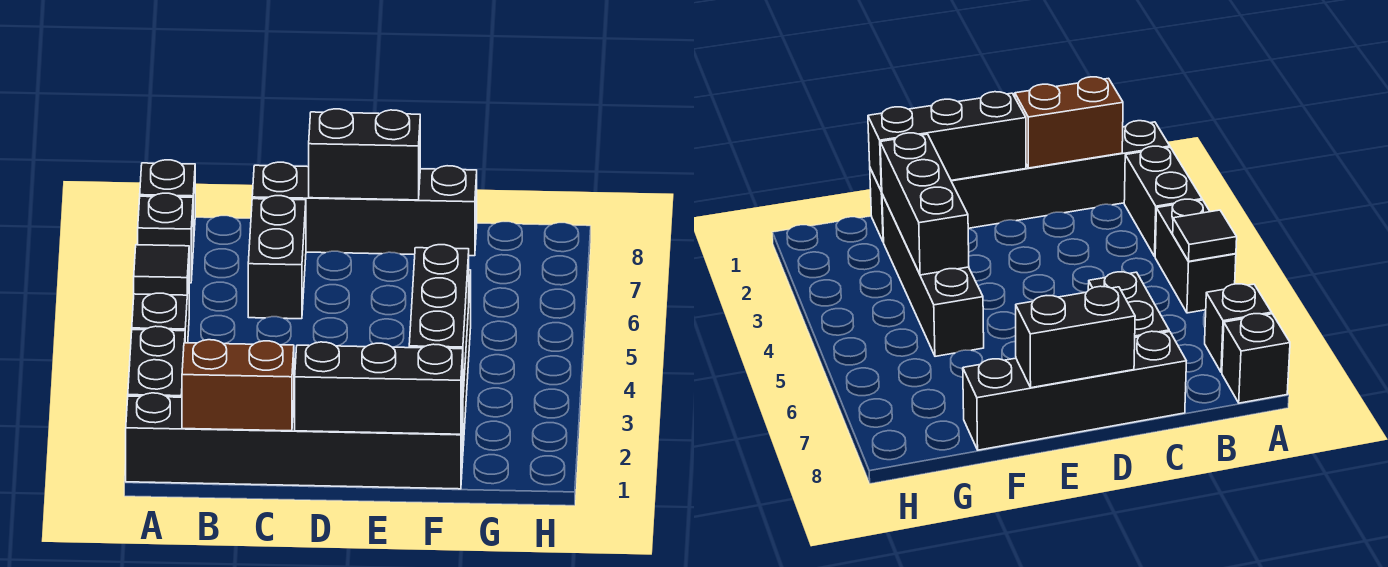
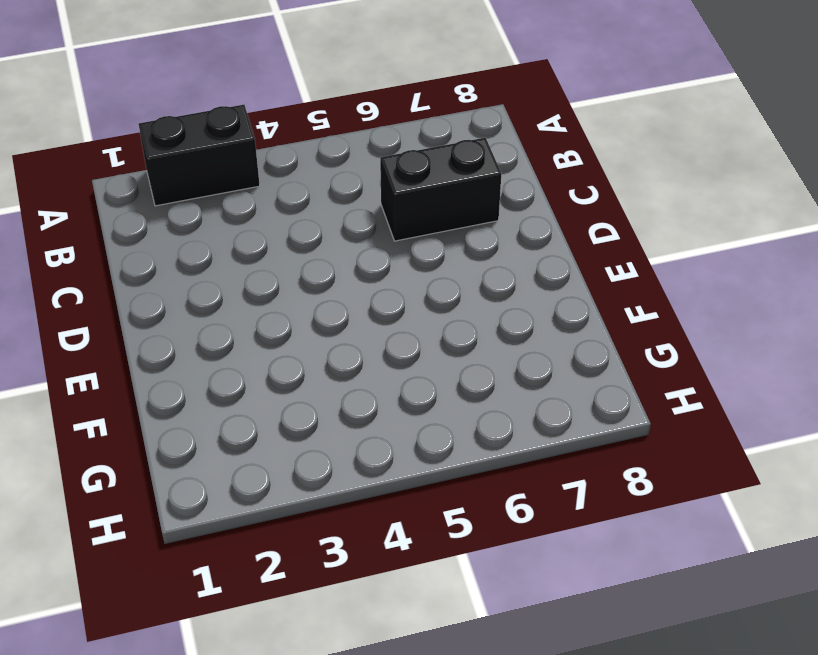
none -> black brick A1:F1 level 1
none -> black brick A4:A5 level 1
none -> black brick A7 level 1

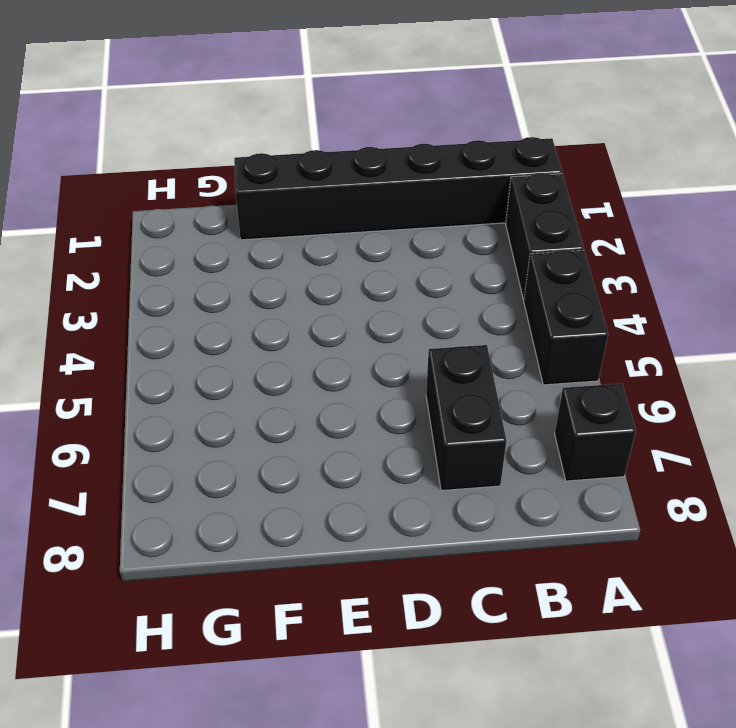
none -> black brick A8 level 1
none -> black brick C8:F8 level 1
none -> black brick F2:F5 level 1

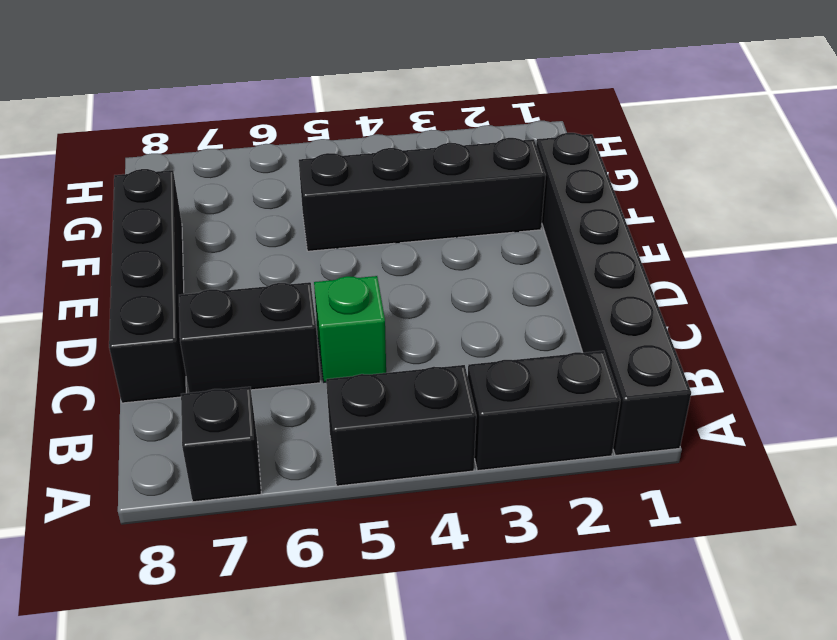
green brick C5 level 1 -> none
none -> black brick A8 level 1
none -> black tile A5 level 2
none -> brown brick B1:C1 level 2

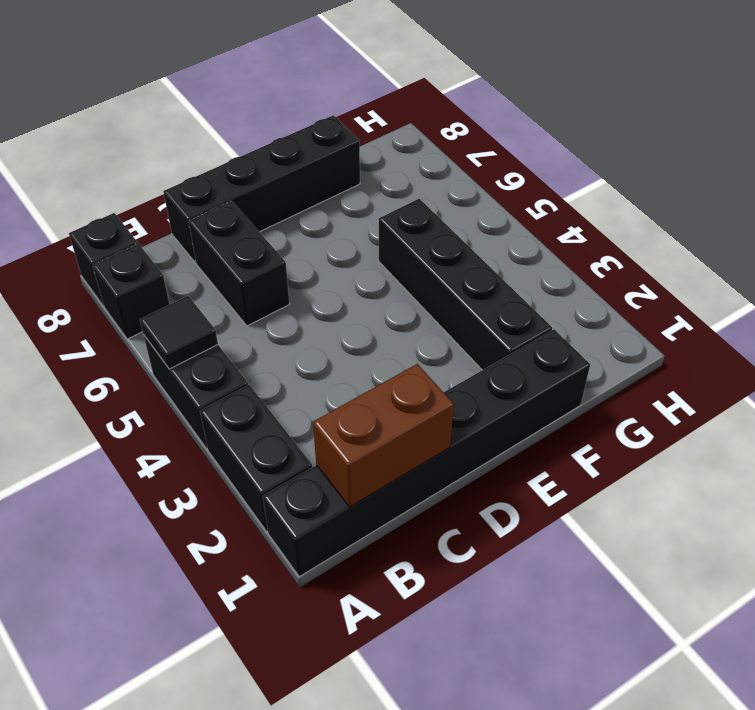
none -> black brick D1:F1 level 2
none -> black brick D8:E8 level 2
none -> black brick F2:F4 level 2

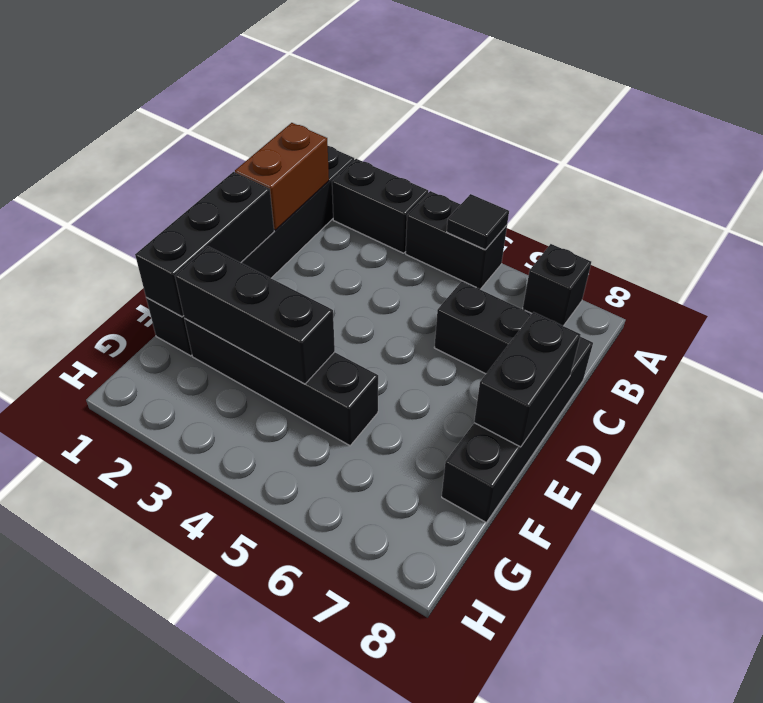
none -> black brick A8 level 1

